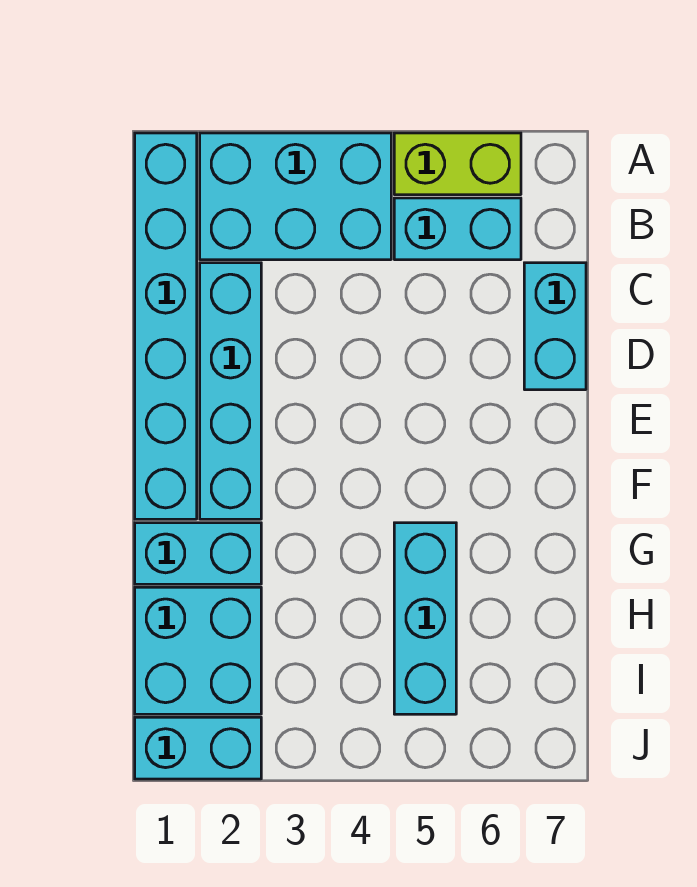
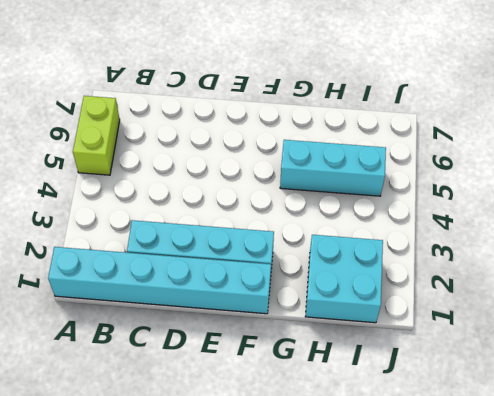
none -> cyan brick A2:B4 level 1
none -> cyan brick B5:B6 level 1

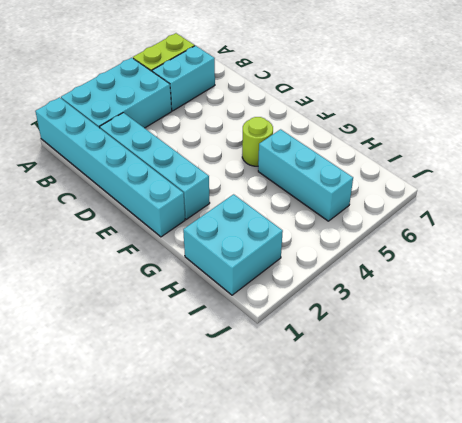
lime round brick F5 level 1 -> none
none -> cyan brick C7:D7 level 1
none -> cyan brick G1:G2 level 1

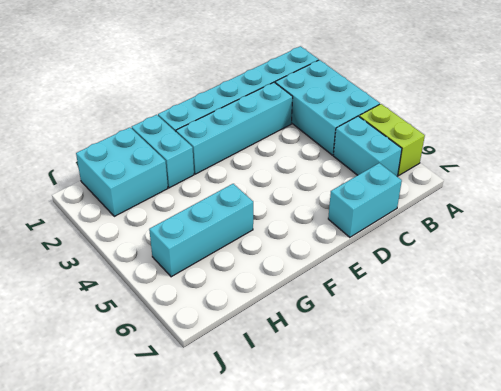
none -> cyan brick J1:J2 level 1

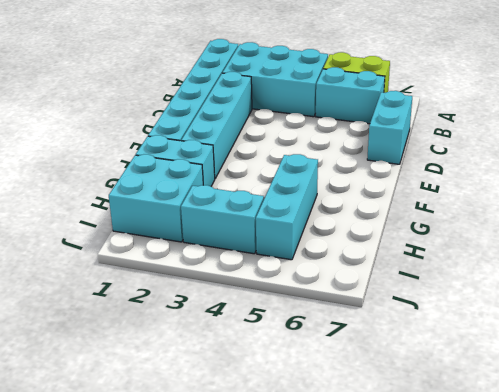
cyan brick I3:I4 level 1 -> cyan brick J1:J2 level 1

